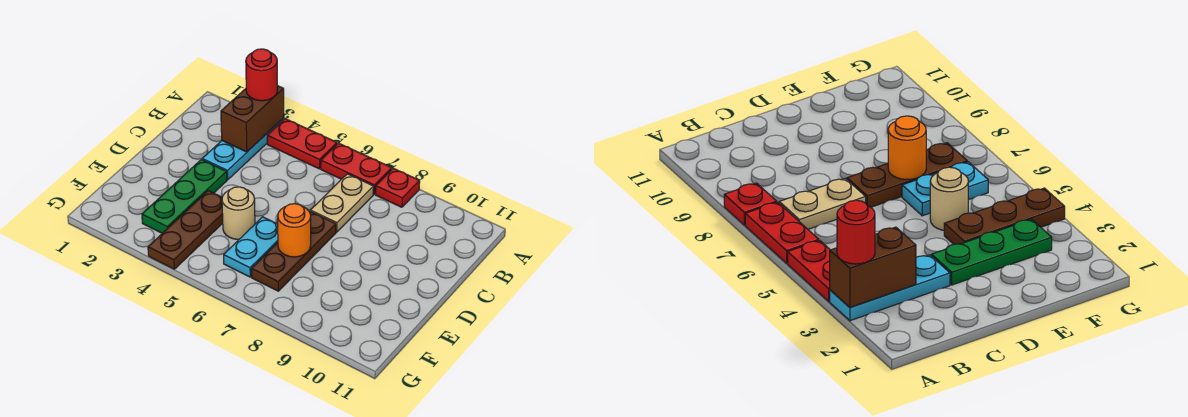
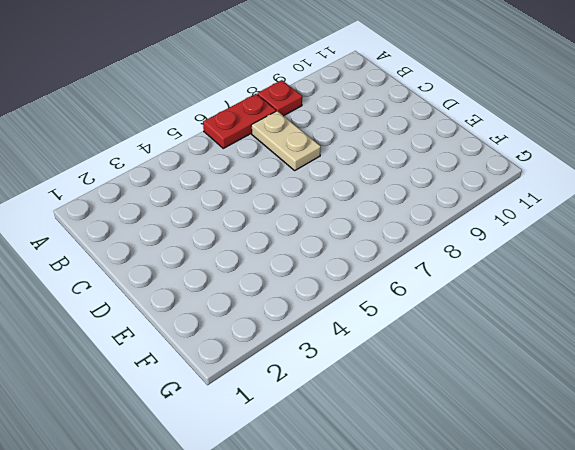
none -> cyan plate A3:C3 level 1
none -> red plate A4:A5 level 1
none -> green plate D3:F3 level 1

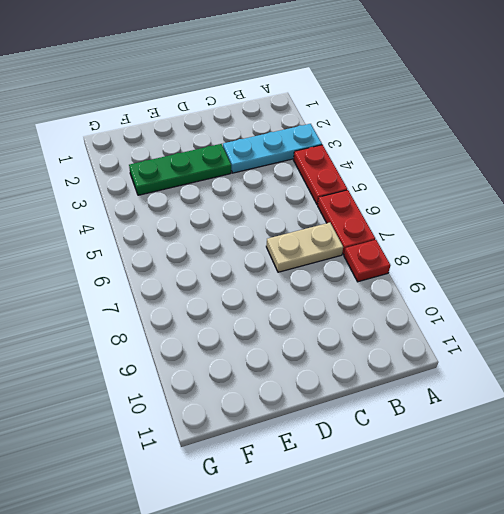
none -> brown plate D7:F7 level 1
none -> brown plate E4:G4 level 1
none -> tan round brick E5 level 1

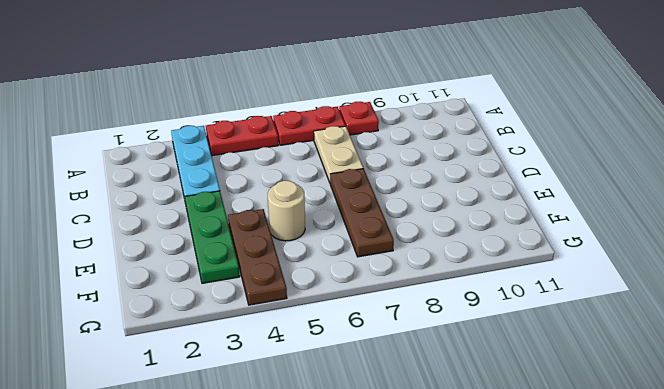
none -> cyan plate E6:F6 level 1
none -> brown brick A3:B3 level 2
none -> orange round brick E7 level 2

